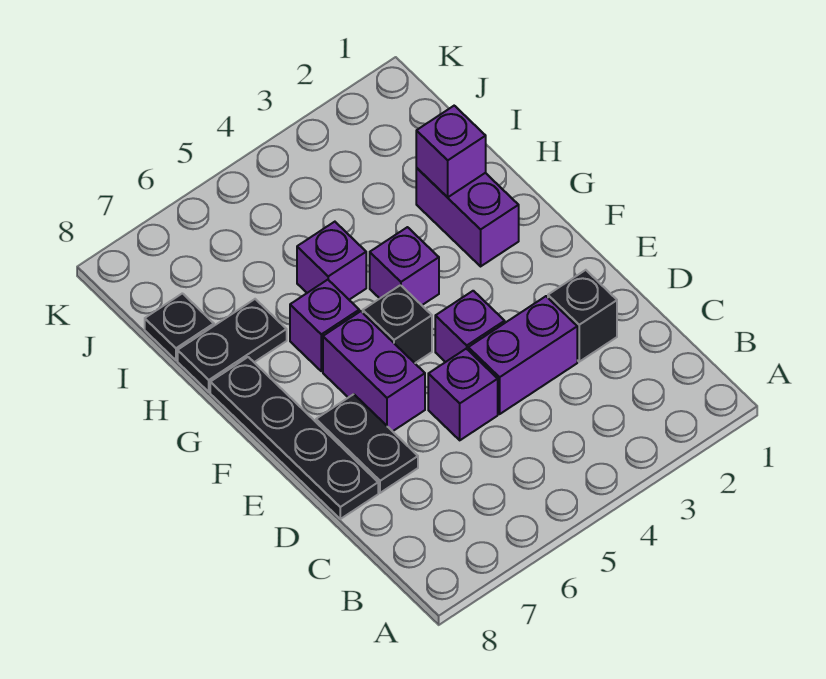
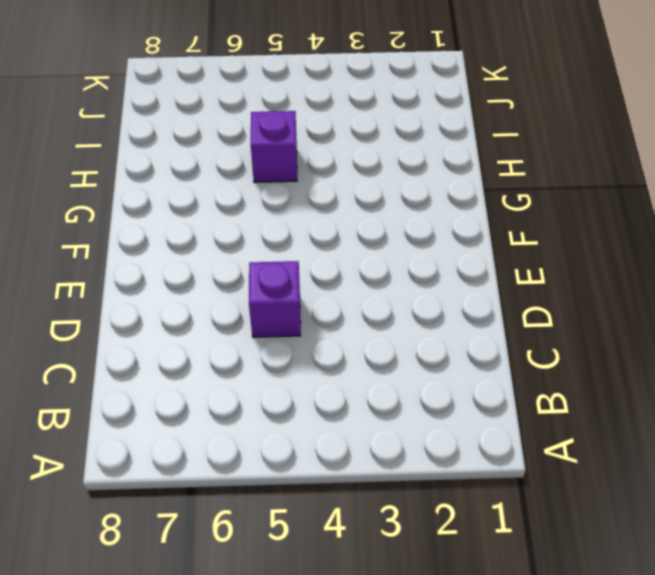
none -> black brick D2 level 1
none -> purple brick D3:D4 level 1
none -> black plate D7:E7 level 1

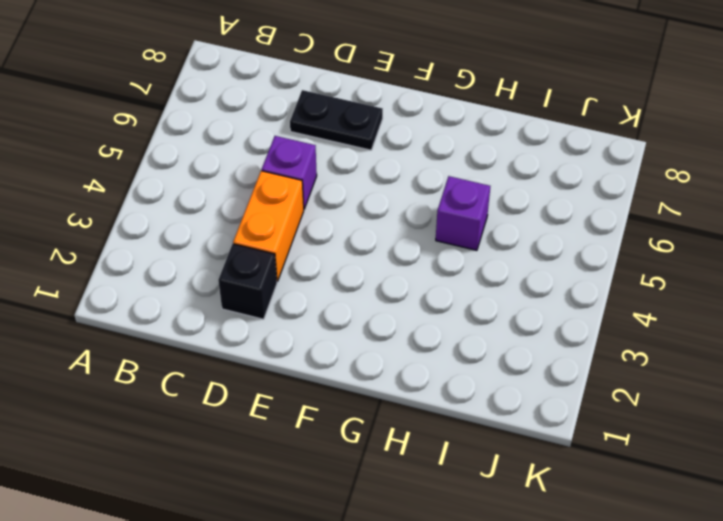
orange brick D3:D4 level 1 -> purple brick D3:D4 level 1
none -> black plate D8:G8 level 1
none -> purple brick E4 level 1
none -> purple brick E6:F6 level 1

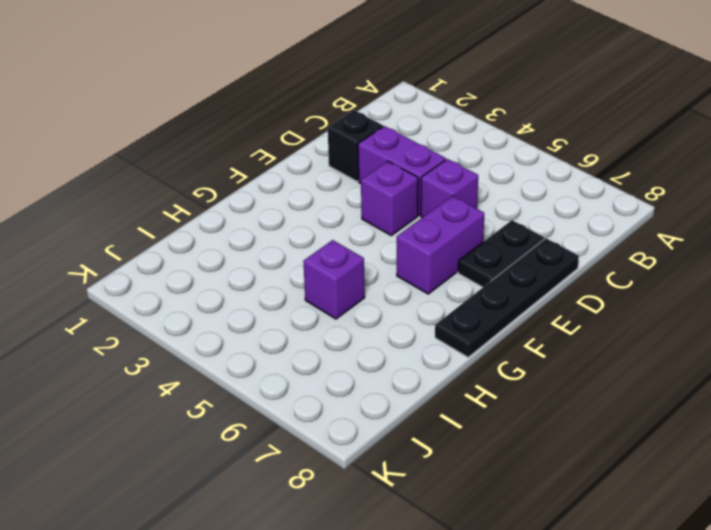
none -> black brick F5 level 1
none -> purple brick G2:H2 level 1
none -> purple brick G4 level 1

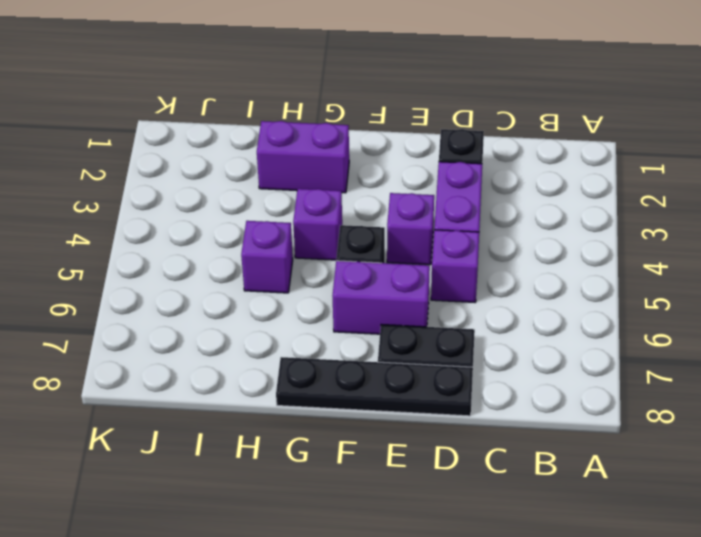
none -> purple brick G6 level 1
none -> black plate H7:H8 level 1
none -> black plate I8 level 1

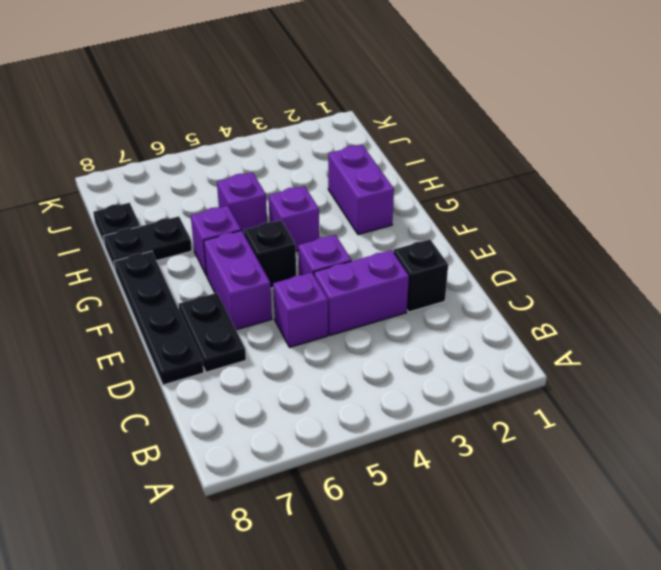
none -> purple brick H2 level 2

